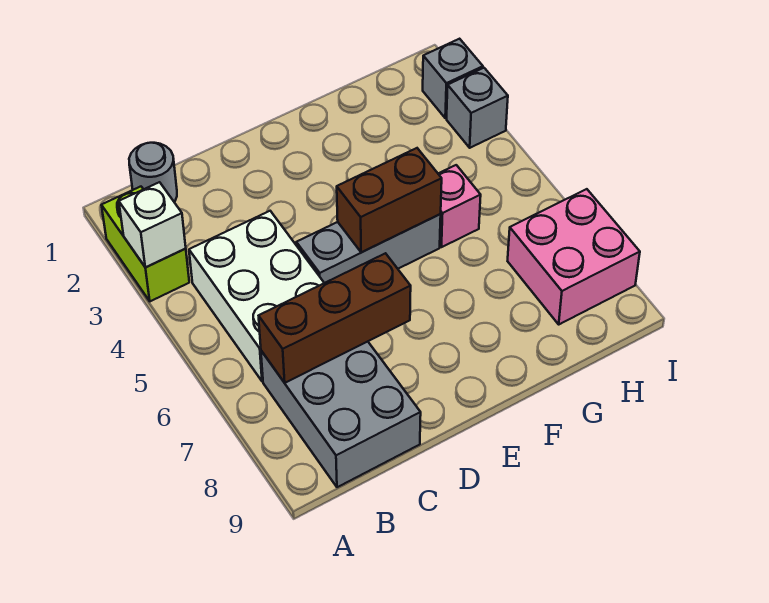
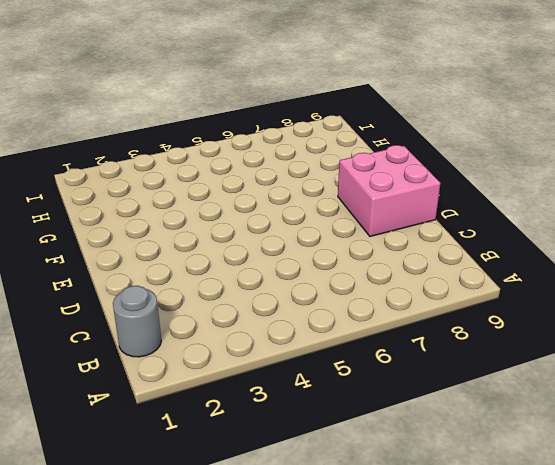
pink brick D8:E9 level 1 -> pink brick H7:I8 level 1
none -> lime brick A2:A3 level 1
none -> white brick B4:C6 level 1
none -> grey brick B7:C9 level 1

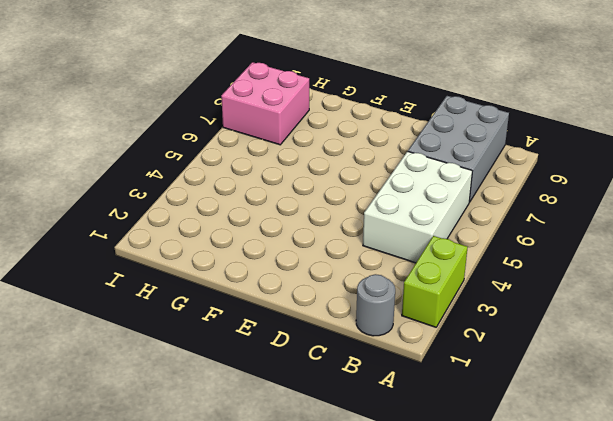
none -> grey brick D5:F5 level 1
none -> pink brick G5 level 1
none -> grey brick I2 level 1

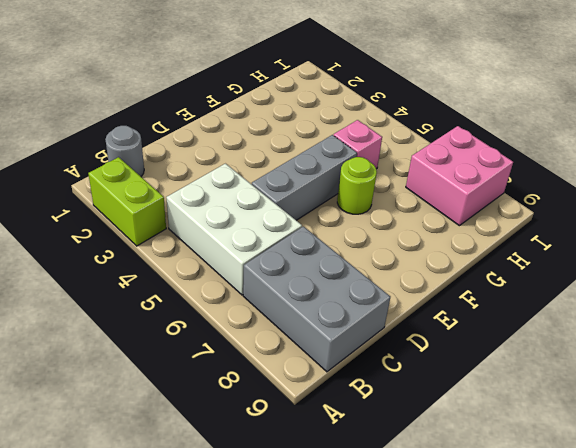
lime round brick F6 level 1 -> none
none -> grey brick I2 level 1
none -> grey brick I3 level 1
none -> white brick A3 level 2

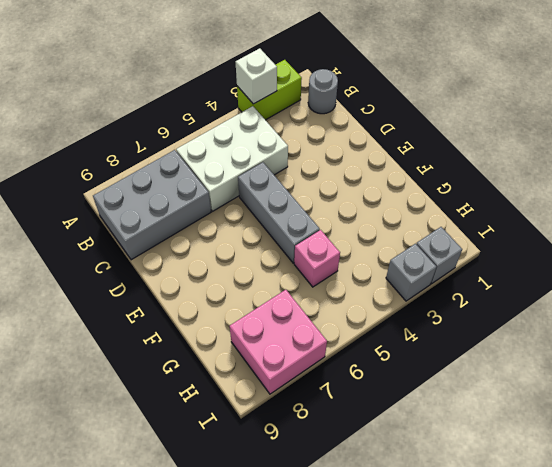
none -> brown brick B7:D7 level 2
none -> brown brick E5:F5 level 2

